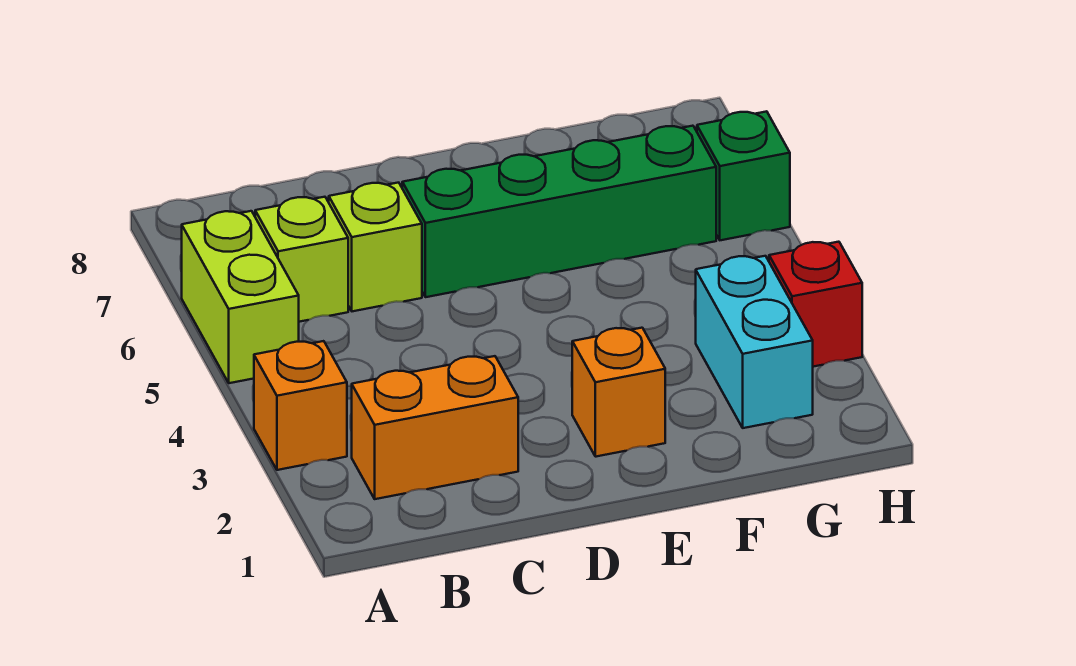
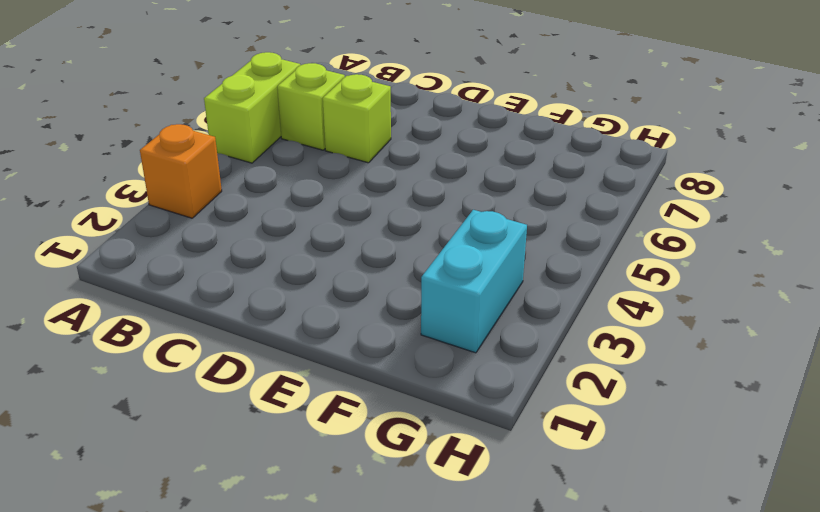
none -> orange brick B2:C2 level 1
none -> green brick D6:G6 level 1

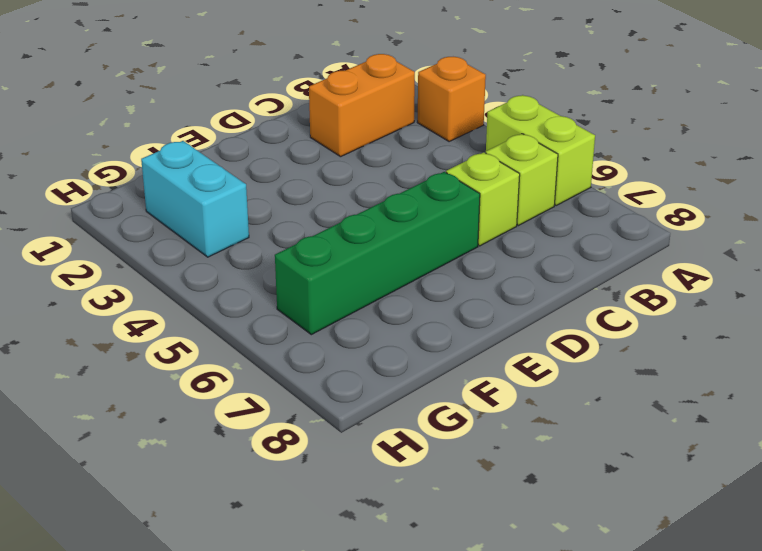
none -> orange brick E2 level 1
none -> red brick H3 level 1

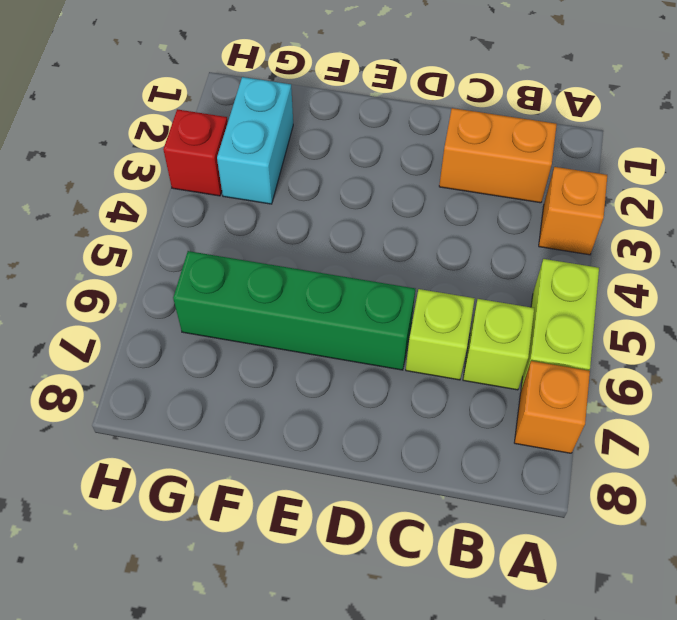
orange brick A7 level 1 -> orange brick E2 level 1
none -> green brick H6 level 1

